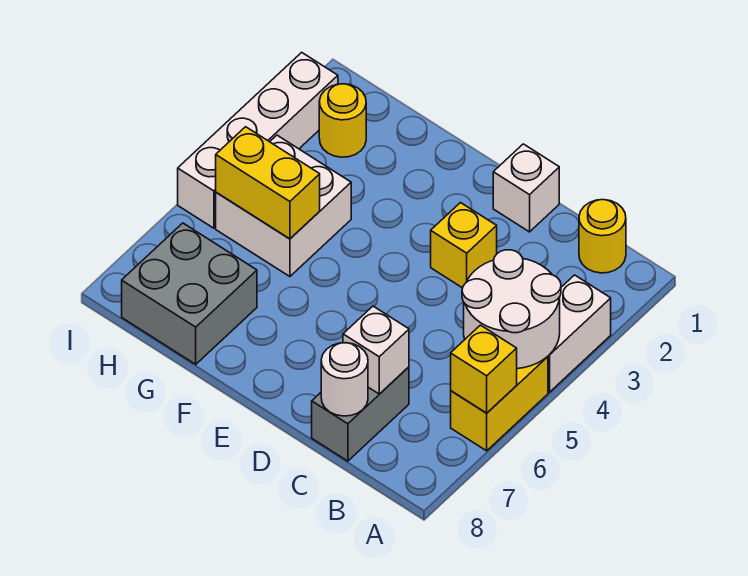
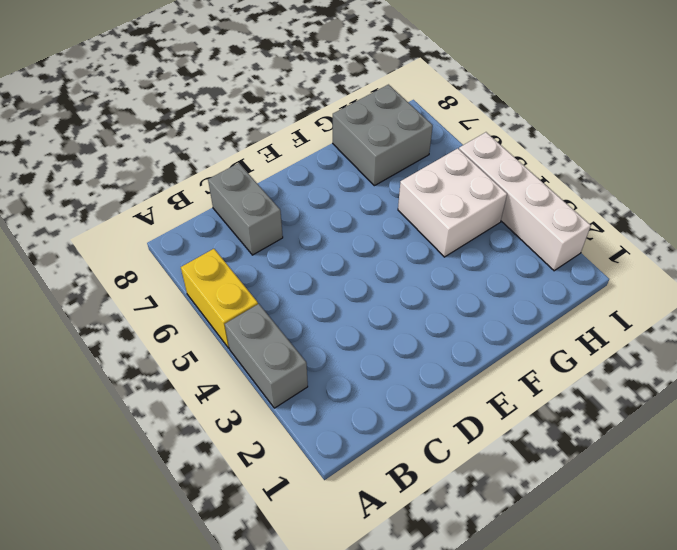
grey brick A3:A4 level 1 -> white brick A3:A4 level 1
none -> yellow round brick B1 level 1
none -> white brick D1 level 1
none -> yellow brick D3 level 1

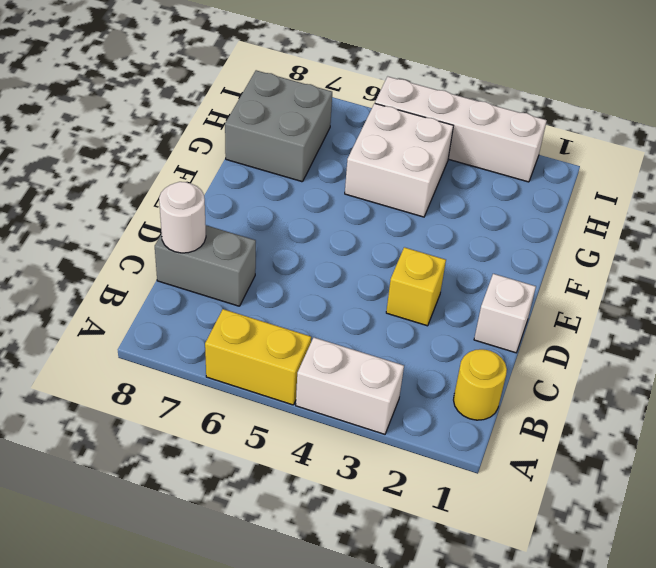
none -> yellow round brick H2 level 1
none -> white round brick A4:B5 level 2
none -> yellow brick A6 level 2

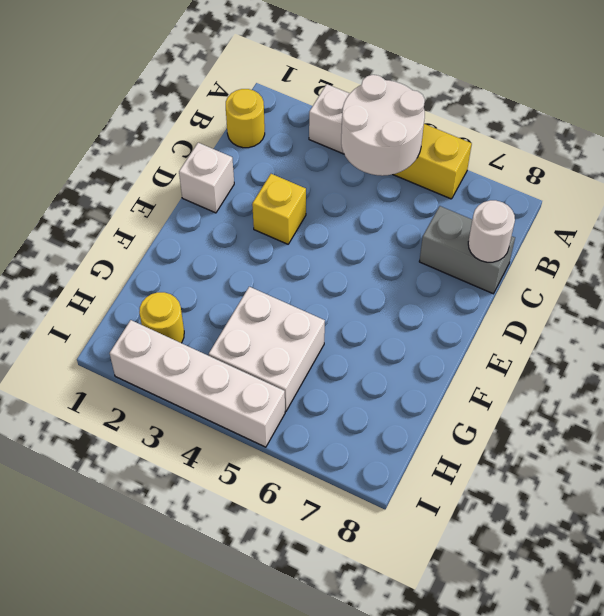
none -> grey brick G7:H8 level 1
none -> yellow brick A6 level 2
none -> white brick C7 level 2

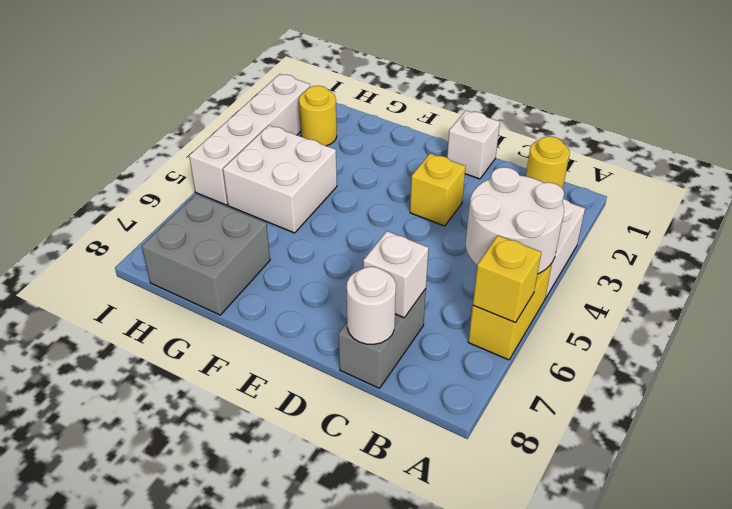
none -> yellow brick G5:H5 level 2

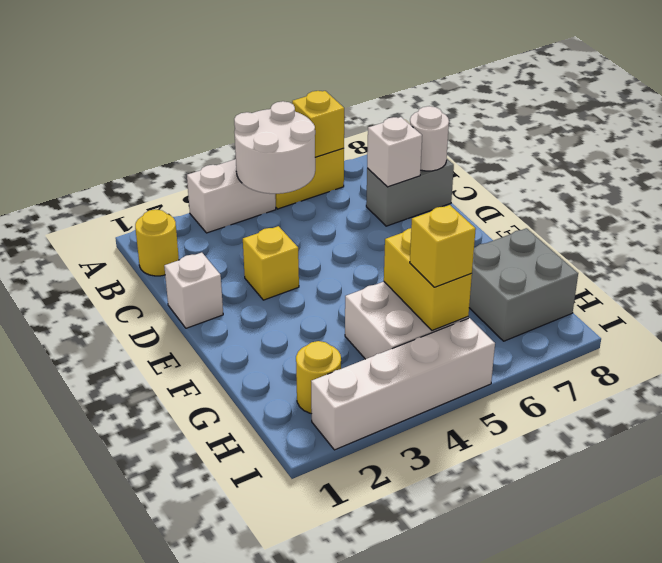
yellow brick H5 level 3 -> none

